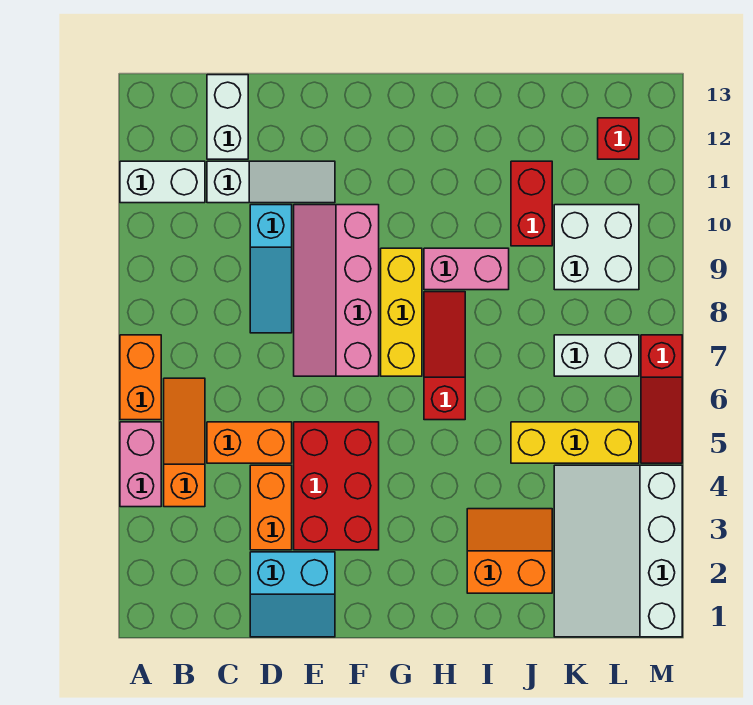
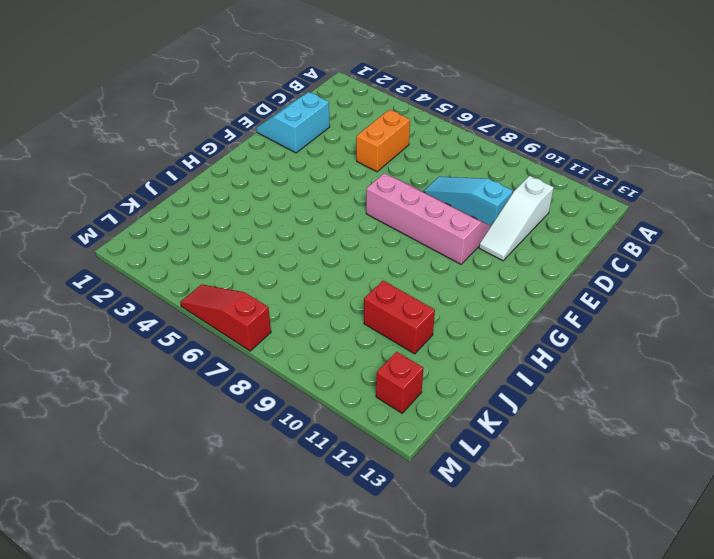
none -> pink brick A4:A5 level 1
none -> orange brick A6:A7 level 1
none -> white brick A11:B11 level 1

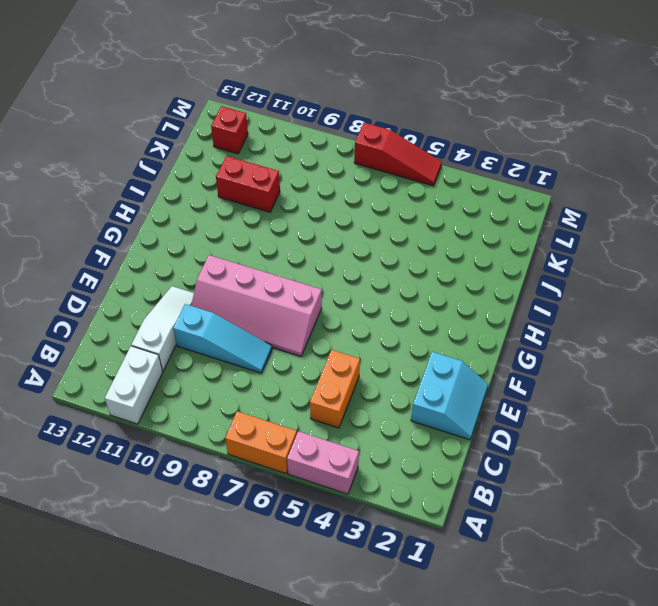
none -> orange slope B4:B6 level 1 top 4
none -> white brick C12:C13 level 1
none -> orange brick D3:D4 level 1

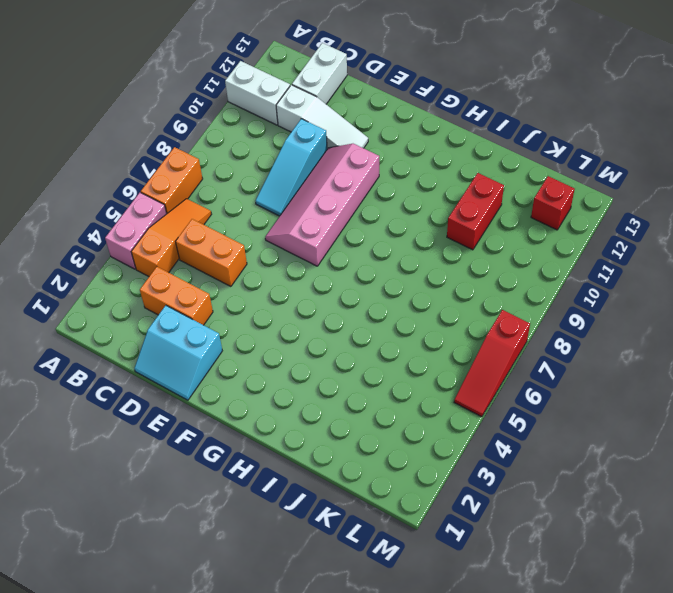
orange brick C3:D3 level 1 -> orange brick D3:D4 level 1
none -> red brick E3:F5 level 1
none -> yellow brick G7:G9 level 1
none -> red slope H6:H8 level 1 top 6

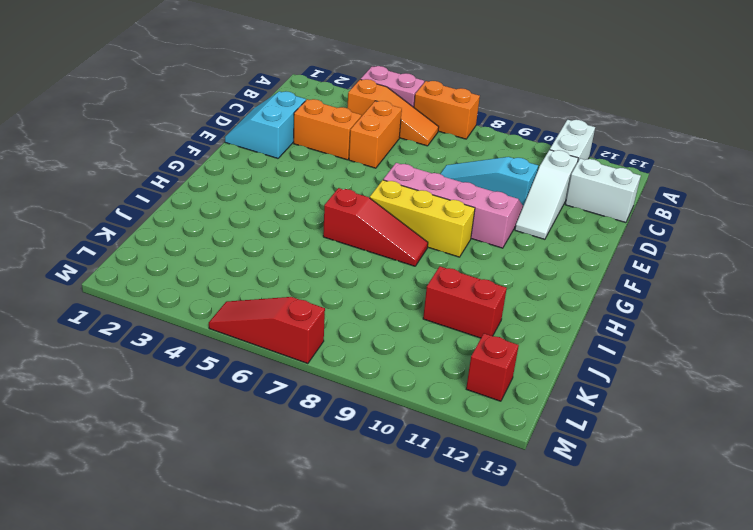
none -> red brick E3:F5 level 1
none -> pink brick H9:I9 level 1
none -> orange slope I2:J3 level 1 top 2

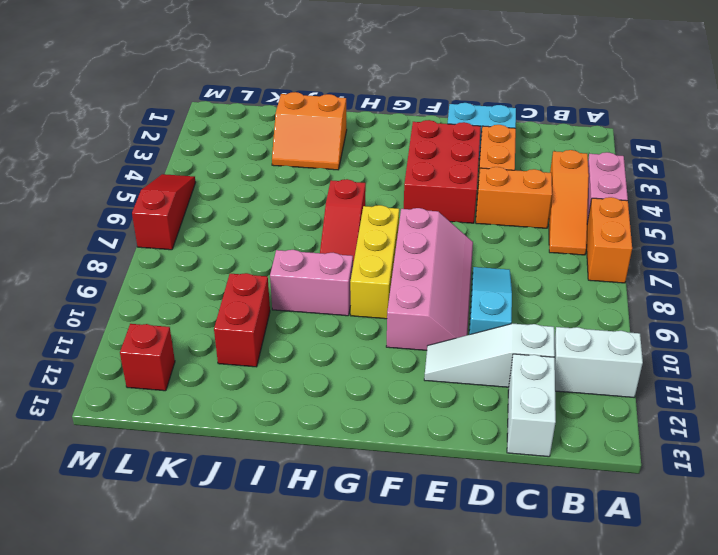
none -> yellow brick J5:L5 level 1
none -> white slope K1:M4 level 1 top M
none -> white brick K7:L7 level 1

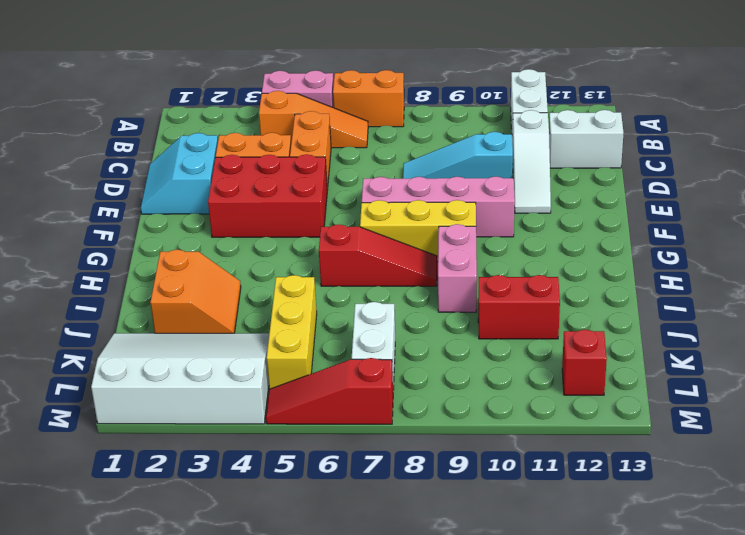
none -> white brick K9:L10 level 1

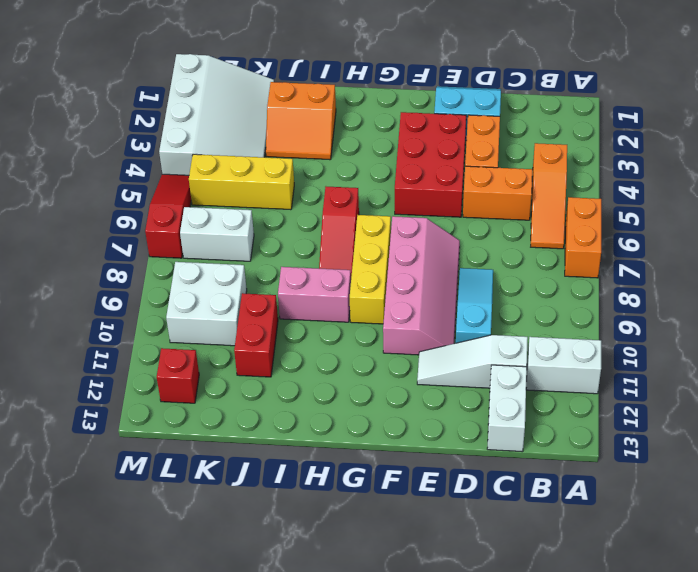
none -> pink brick A4:A5 level 1

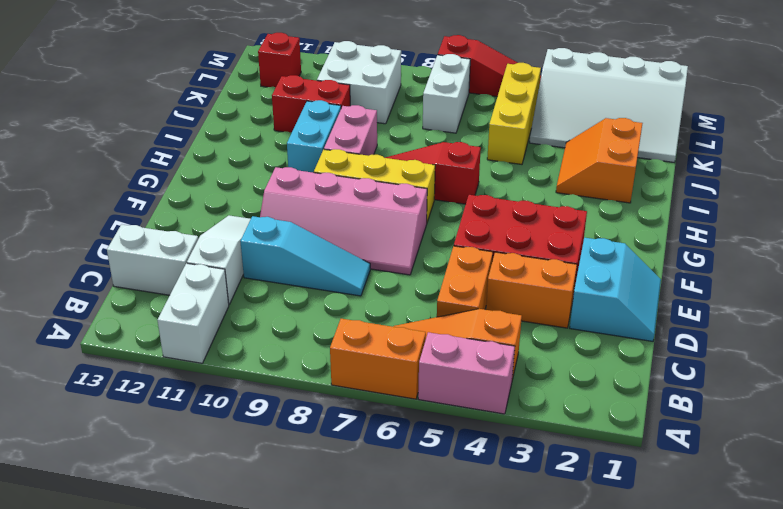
cyan brick H10:I10 level 1 -> none

